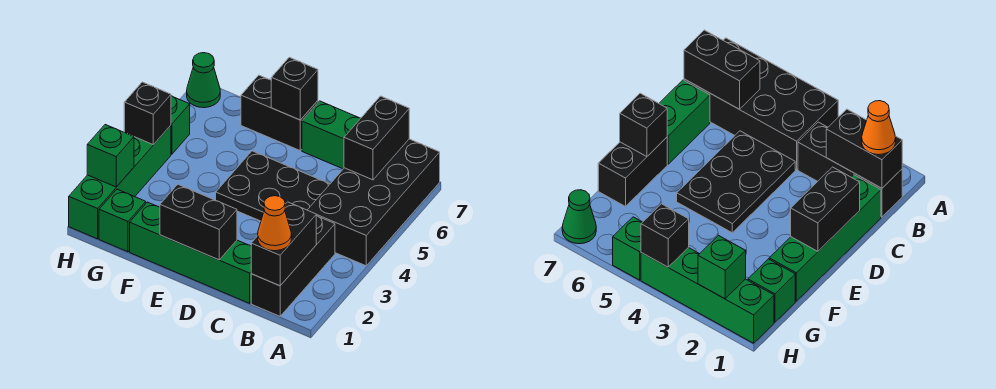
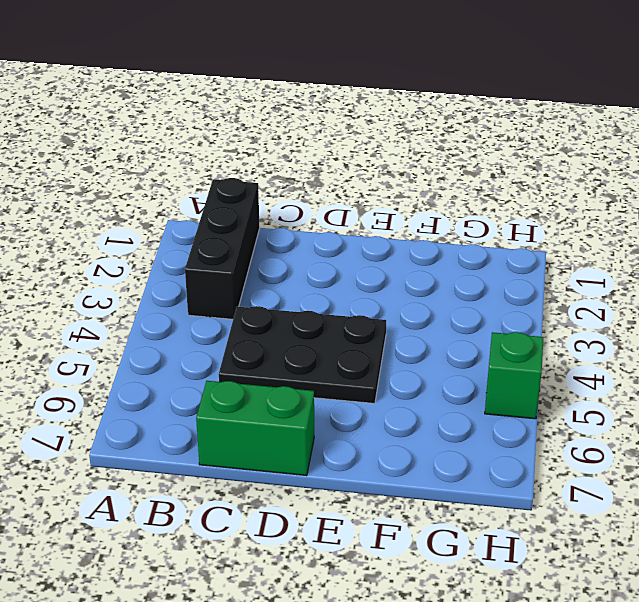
none -> black brick A4:B7 level 1
none -> green brick C1:F1 level 1
none -> black brick E7:F7 level 1

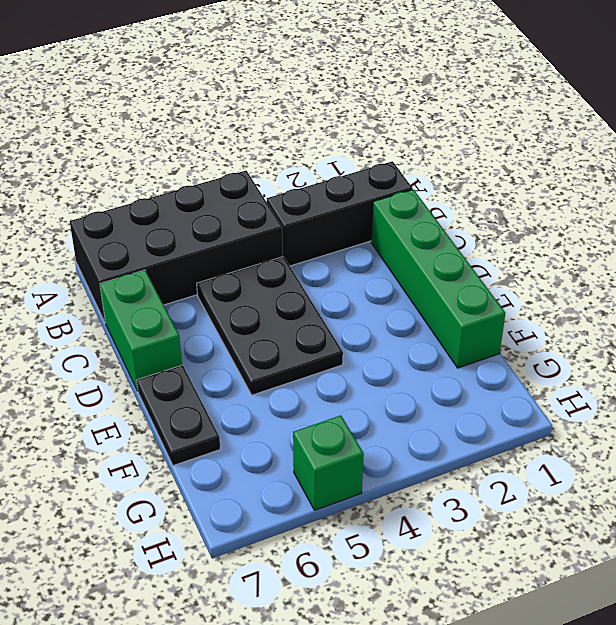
black plate E7:F7 level 1 -> black brick E7:F7 level 1
none -> green brick G1 level 1
none -> green brick H1:H4 level 1
none -> green cone H7 level 1

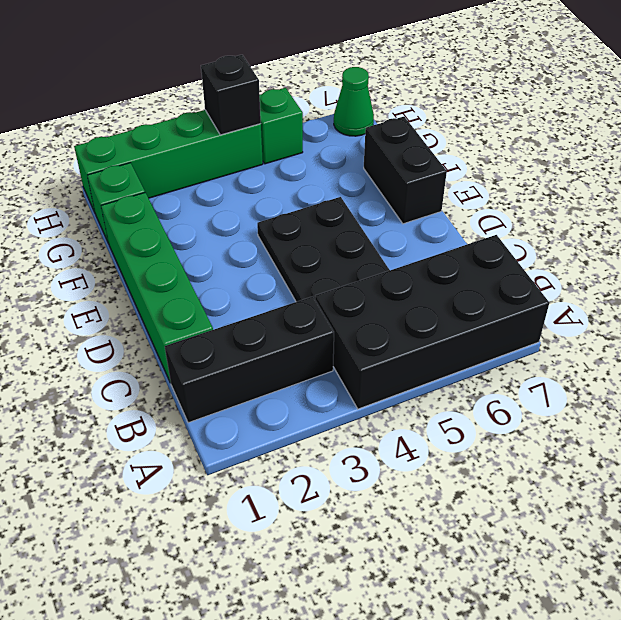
none -> green brick C7:D7 level 1
none -> black brick B1:B2 level 2
none -> black brick B6:B7 level 2

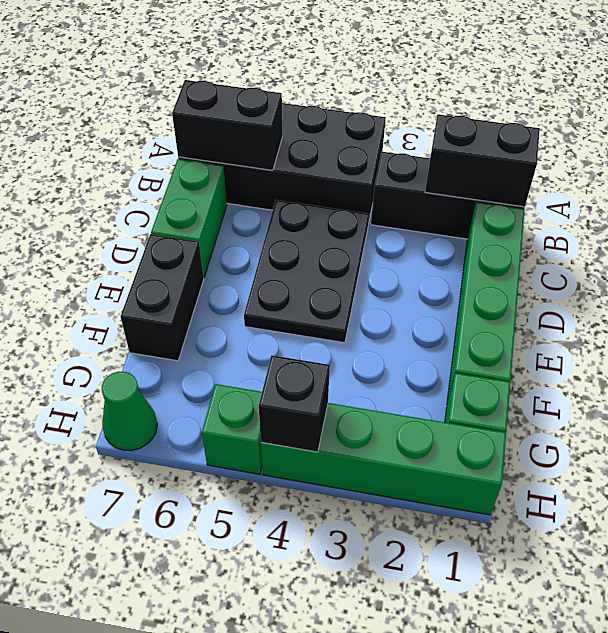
none -> black brick D1:E1 level 2
none -> black brick E7 level 2
none -> green brick H2 level 2

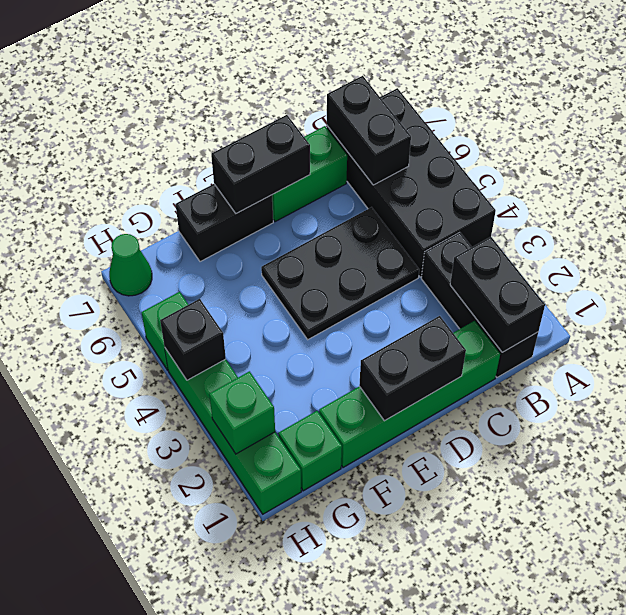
black brick D7:E7 level 2 -> black brick E7 level 2
none -> orange cone B1 level 3

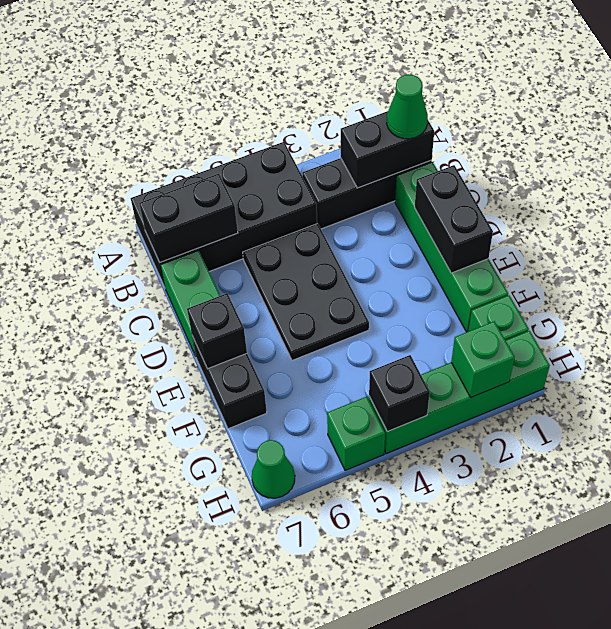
green cone B1 level 3 -> orange cone B1 level 3

